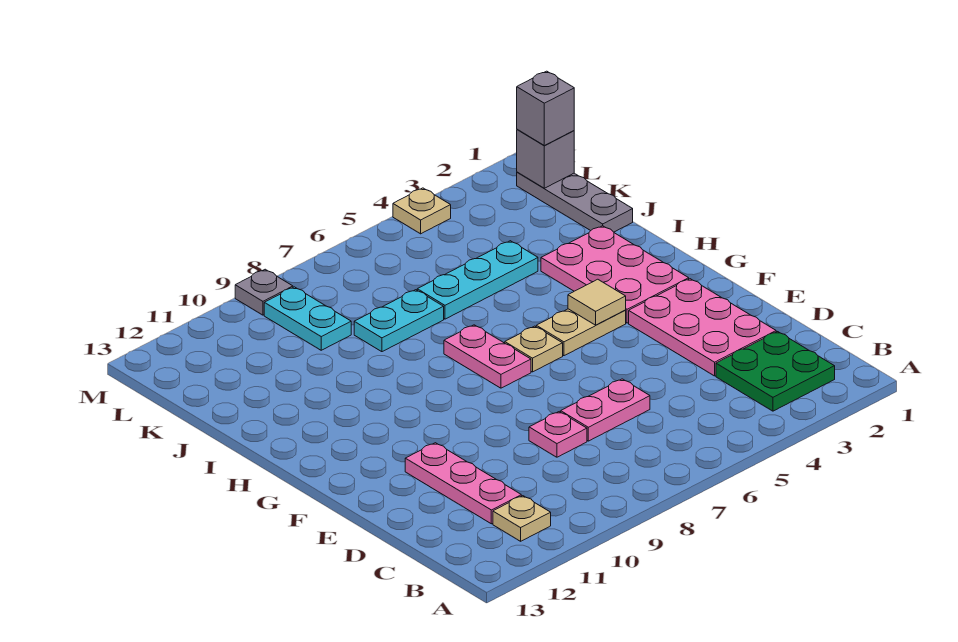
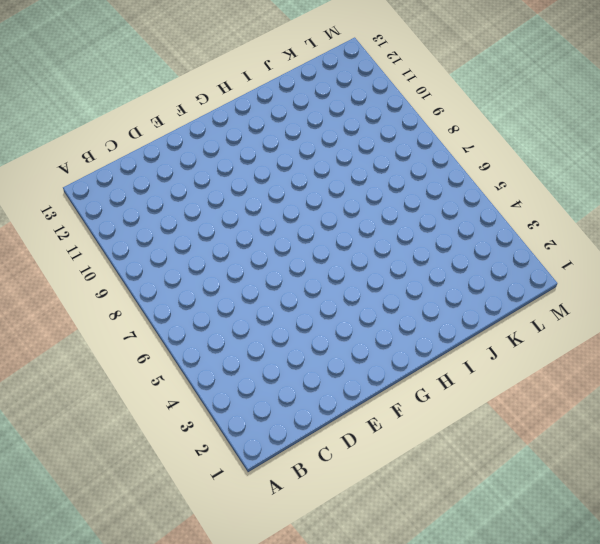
none -> green plate B2:C3 level 1
none -> tan plate B11 level 1
none -> pink plate C11:E11 level 1

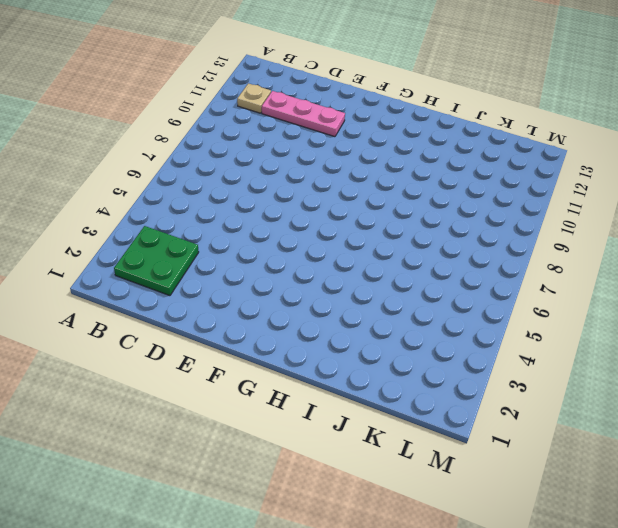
none -> pink plate D2:F3 level 1
none -> pink plate D6:D7 level 1
none -> pink plate D8 level 1

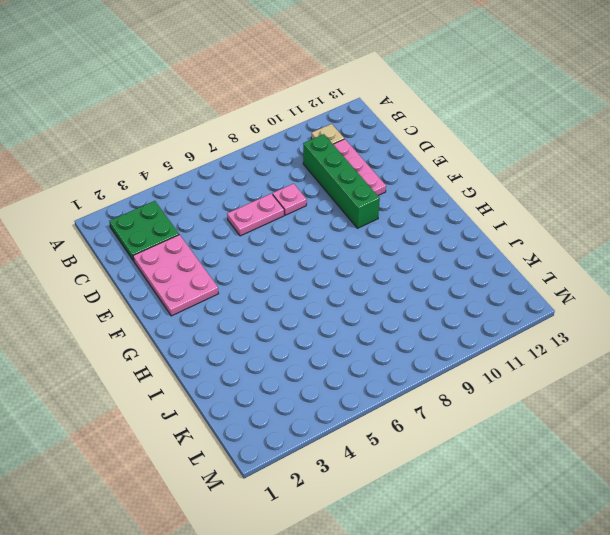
green brick C10:F10 level 1 -> none
none -> pink plate G2:I3 level 1
none -> tan plate G4:G5 level 1
none -> tan plate G6 level 1

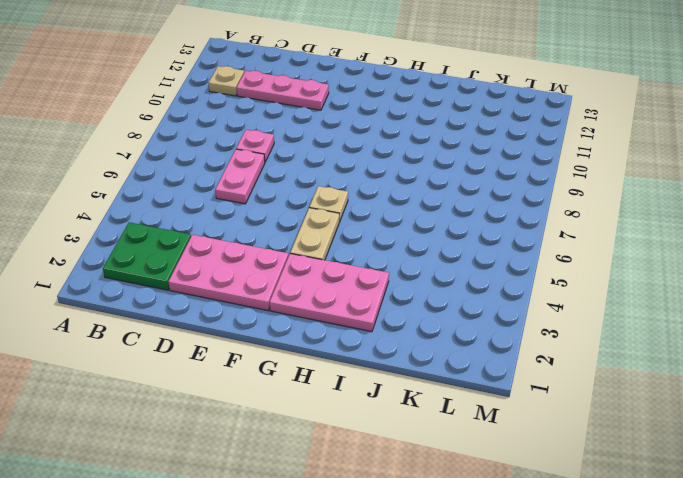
none -> pink plate G7:H7 level 1
none -> grey plate J1:L1 level 1
none -> cyan plate J4:J6 level 1

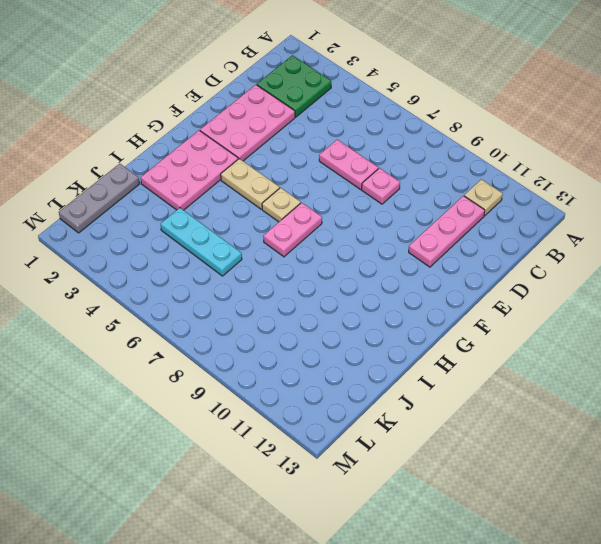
none -> cyan plate J7:J8 level 1
none -> cyan plate K9:L9 level 1
none -> tan plate M4 level 1

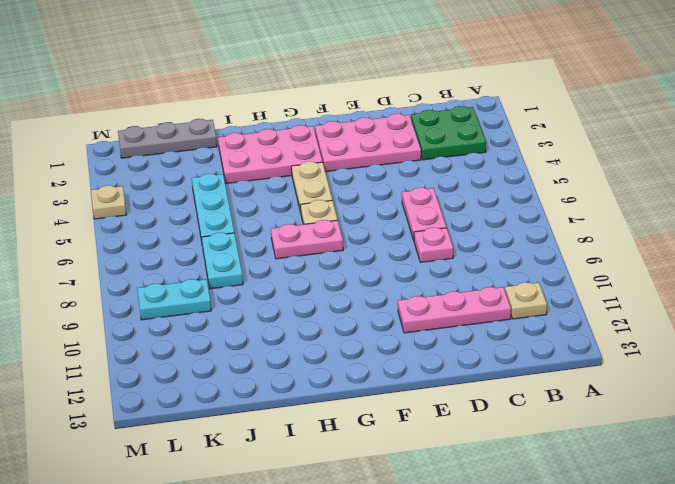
none -> grey plate M9 level 1
none -> tan tile G4 level 2
none -> grey brick L1 level 2

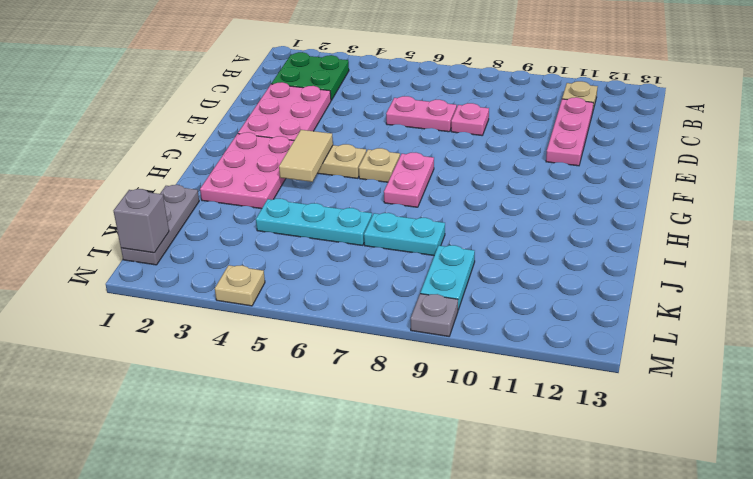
tan tile G4:H4 level 2 -> tan tile G4 level 2
none -> grey brick L1 level 3

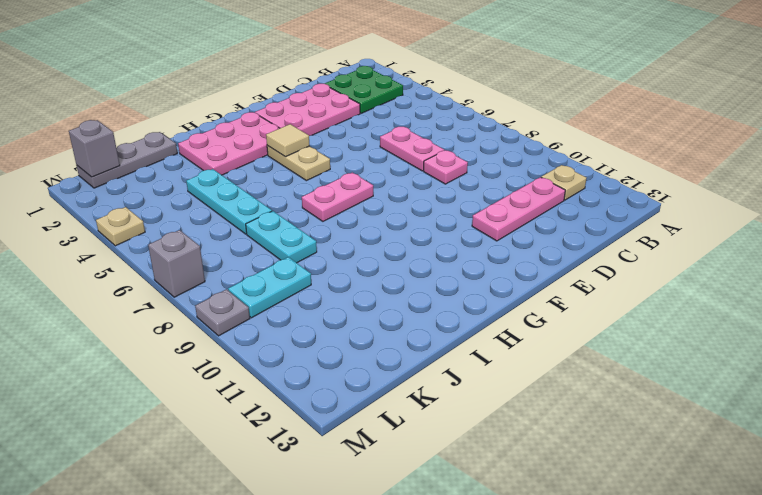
grey brick M7 level 1 -> grey brick L1 level 3
none -> tan plate G6 level 1

